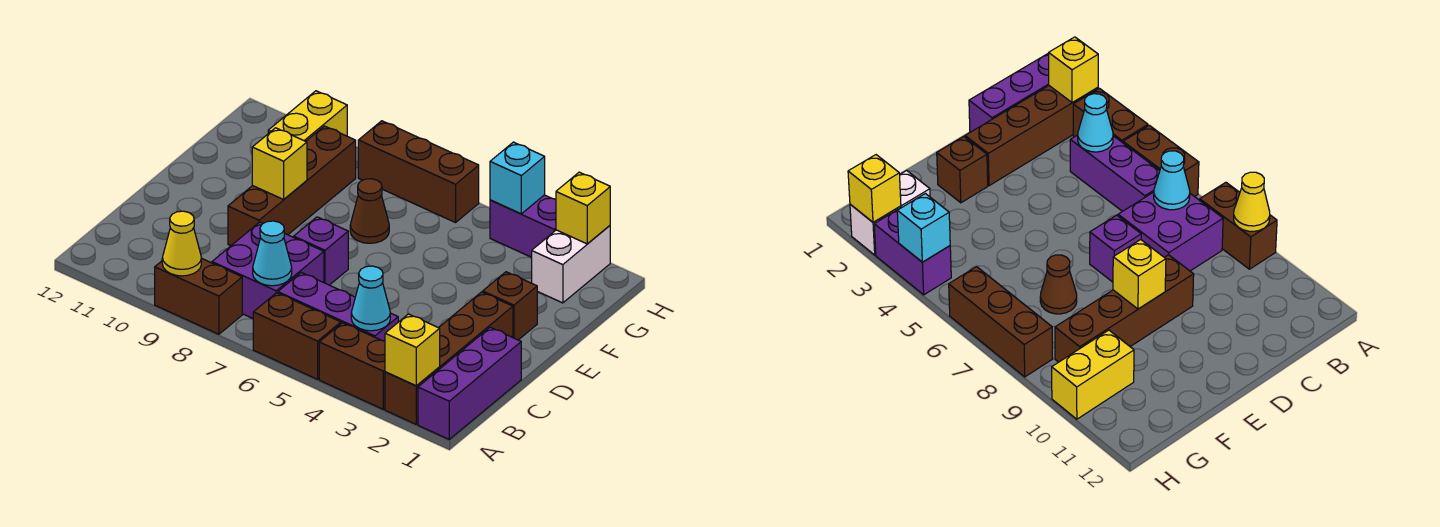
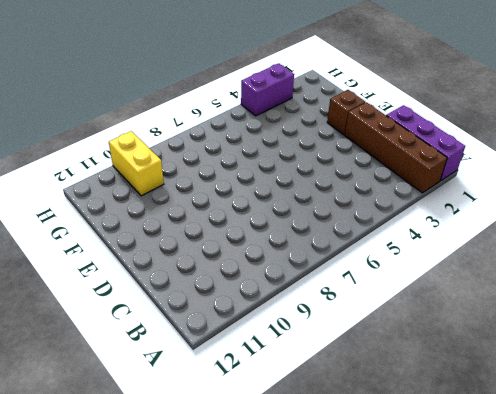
none -> brown brick A3:A4 level 1
none -> brown brick A5:A6 level 1
none -> brown brick A8:A9 level 1

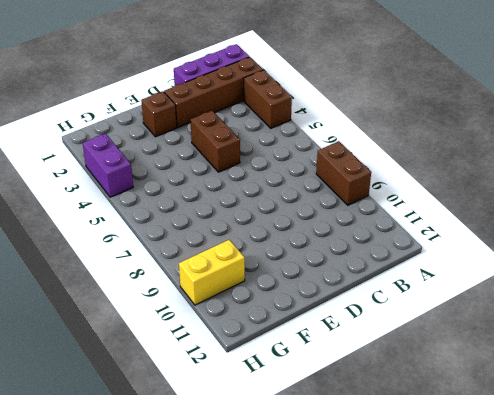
brown brick D4:D5 level 1 -> brown brick A5:A6 level 1
none -> purple brick B4:B6 level 1
none -> purple brick B7:C8 level 1
none -> purple brick D7 level 1

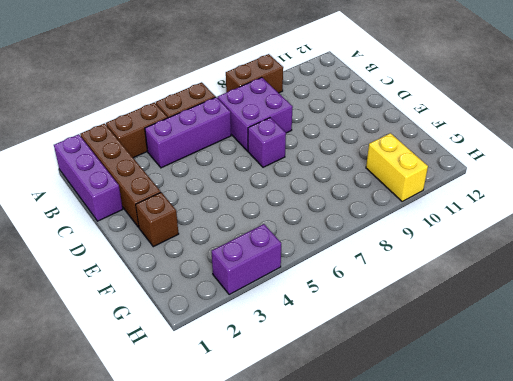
none -> brown brick D9:G9 level 1
none -> brown cone F7 level 1
none -> white brick G2:H2 level 1

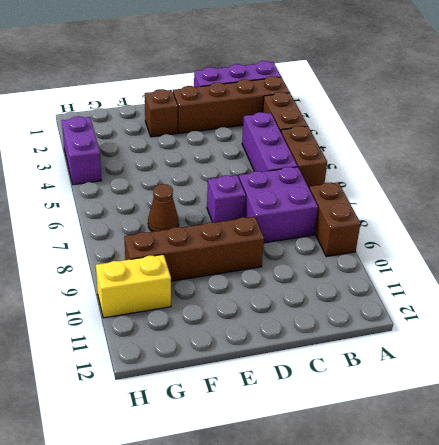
none -> white brick G2:H2 level 1
none -> brown brick H6:H8 level 1
none -> yellow brick A2 level 2

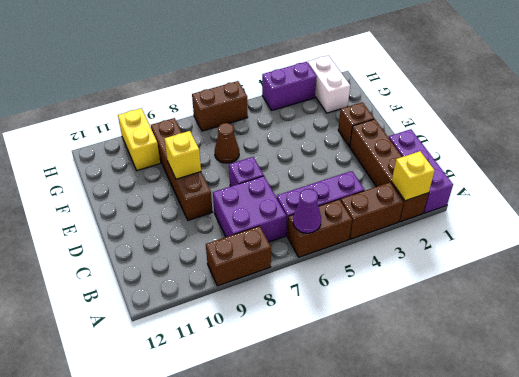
purple cone A6 level 2 -> none
brown brick H6:H7 level 1 -> brown brick H6:H8 level 1
none -> yellow cone A9 level 2
none -> cyan cone B4 level 2
none -> cyan cone B7 level 2

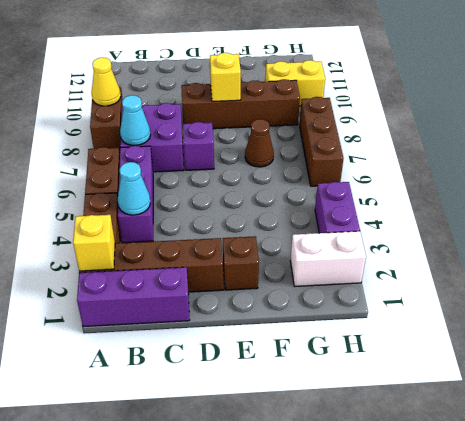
none -> yellow brick H2 level 2
none -> cyan brick H4 level 2

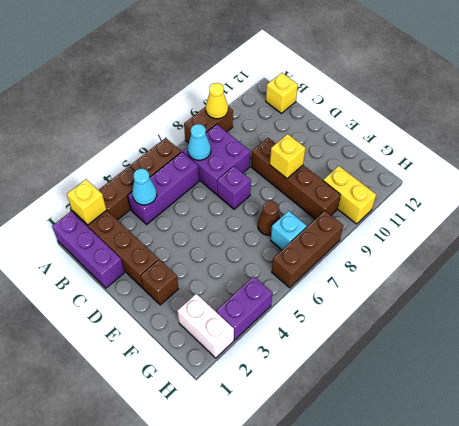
yellow brick B12 level 1 -> yellow brick H2 level 2
cyan brick G7 level 1 -> cyan brick H4 level 2

